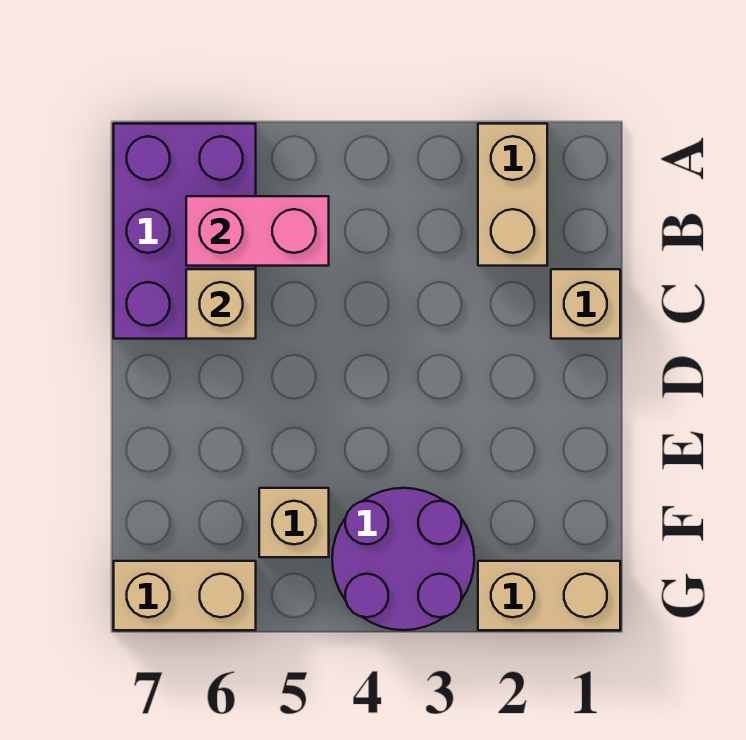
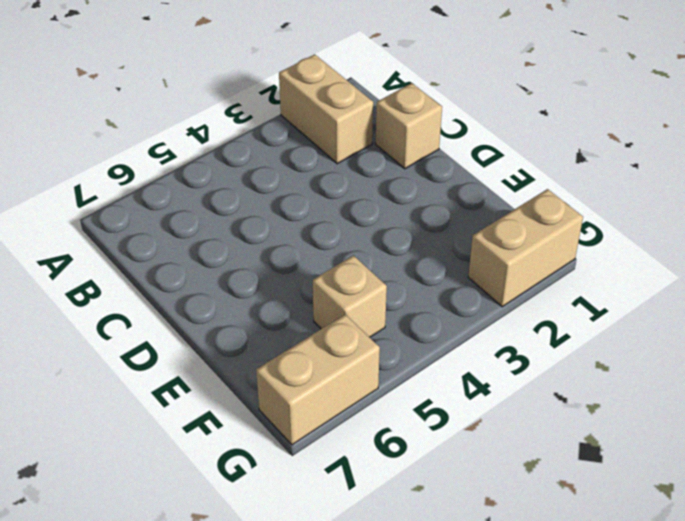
none -> purple brick A6:C7 level 1
none -> purple round brick F3:G4 level 1

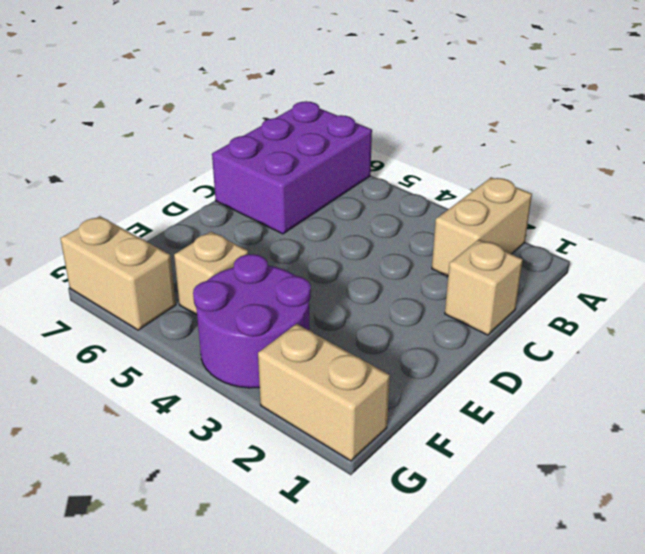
none -> pink brick B5:B6 level 2
none -> tan brick C6 level 2

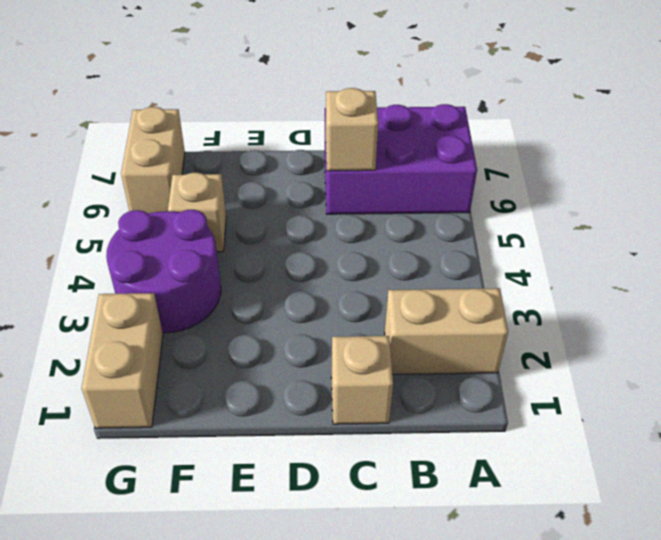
none -> pink brick B5:B6 level 2

